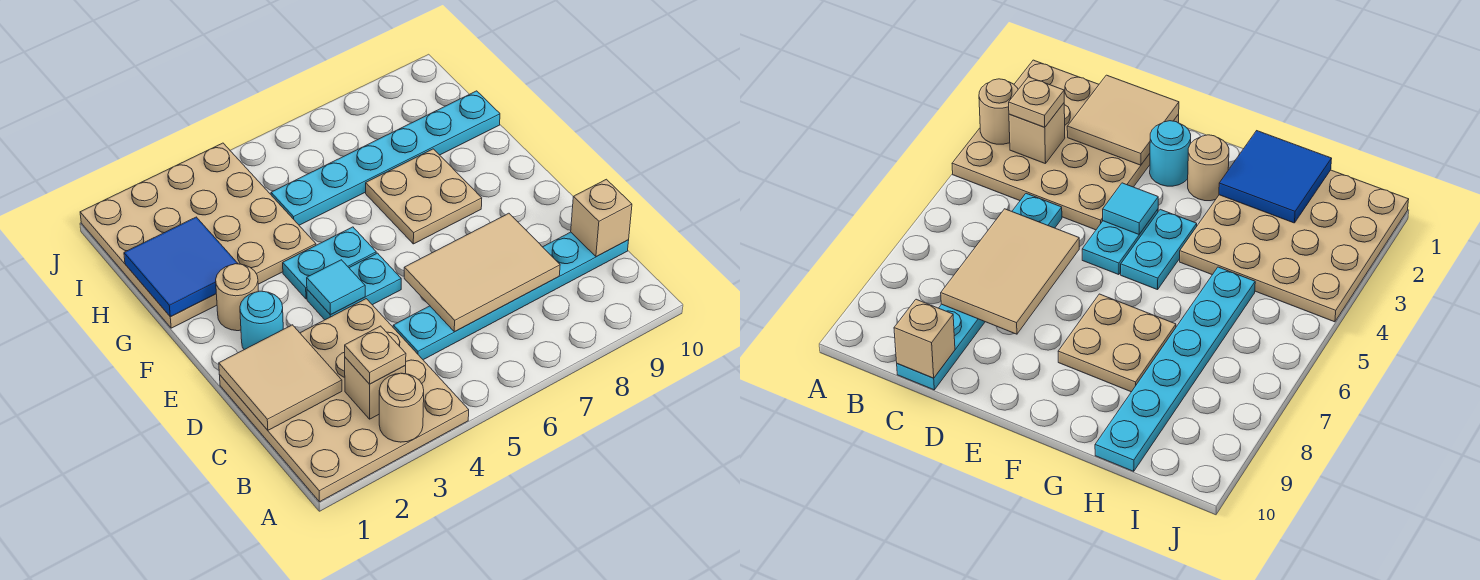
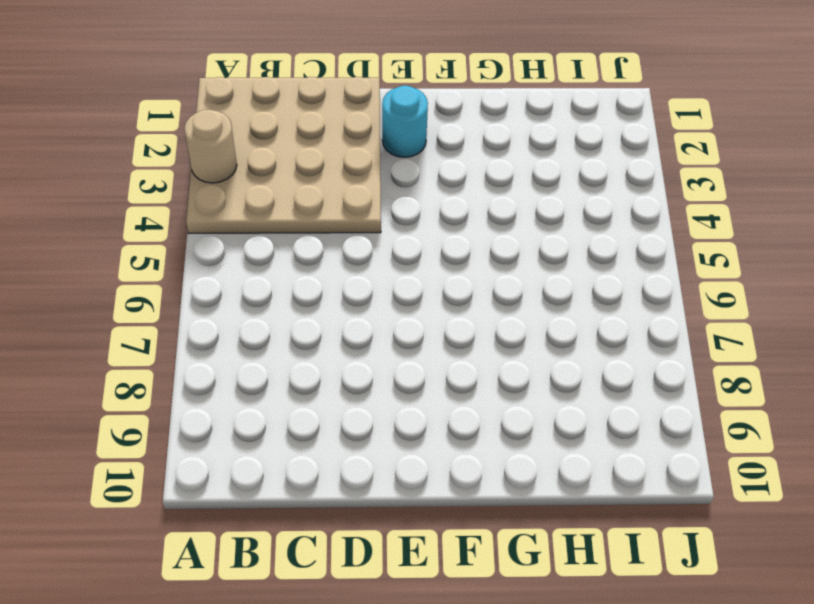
none -> cyan plate C5:C10 level 1
none -> cyan plate E4:E5 level 1
none -> tan round brick F2 level 1

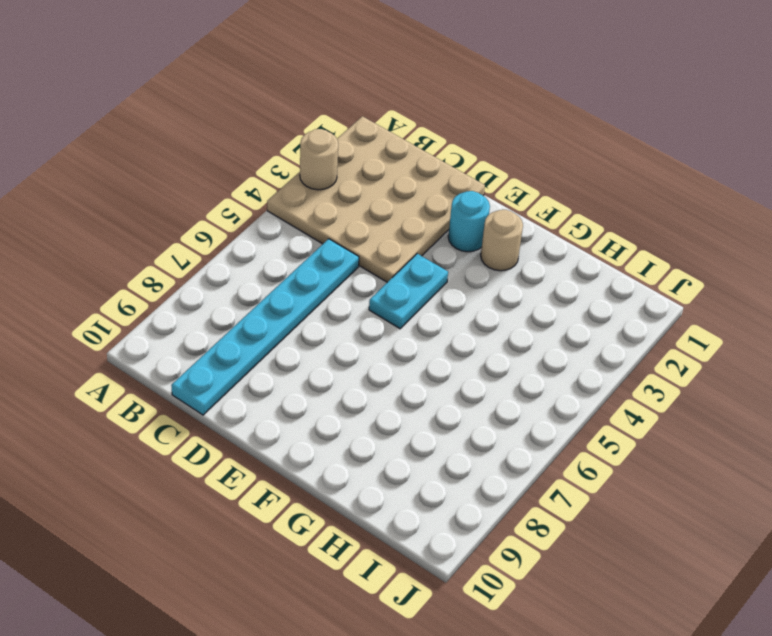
none -> cyan plate F4:F5 level 1
none -> tan plate F7:G8 level 1
none -> tan plate G1:J4 level 1

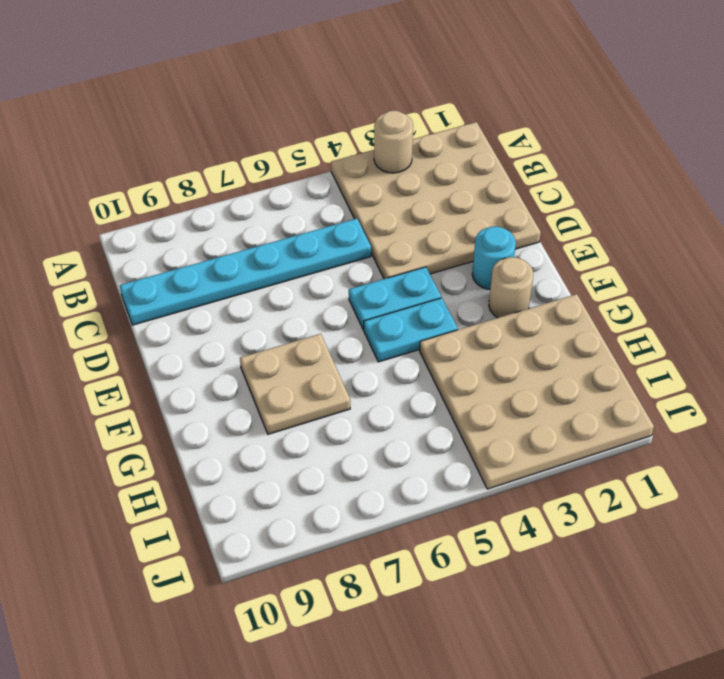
none -> cyan plate H5:H10 level 1
none -> tan brick B3 level 2
none -> tan tile C1:D2 level 2

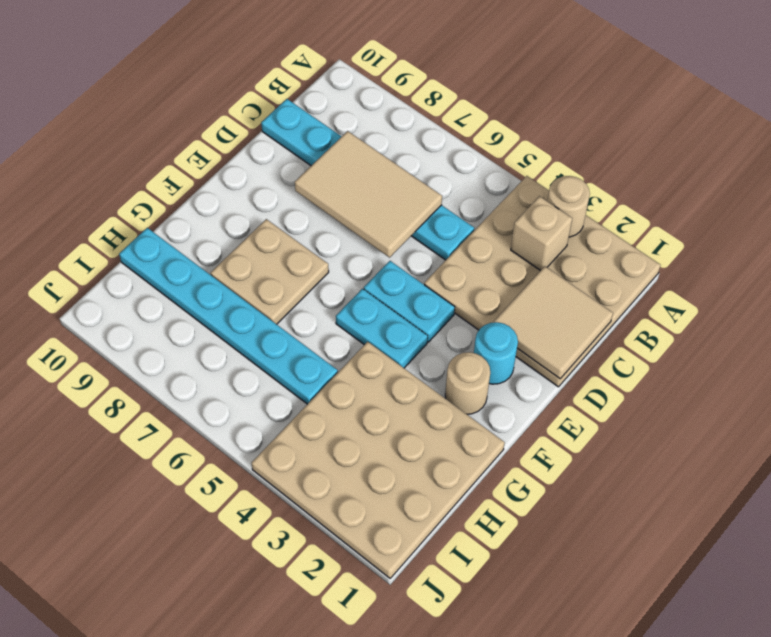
none -> tan brick C10 level 2
none -> cyan tile E4 level 2
none -> blue tile G1:H2 level 2

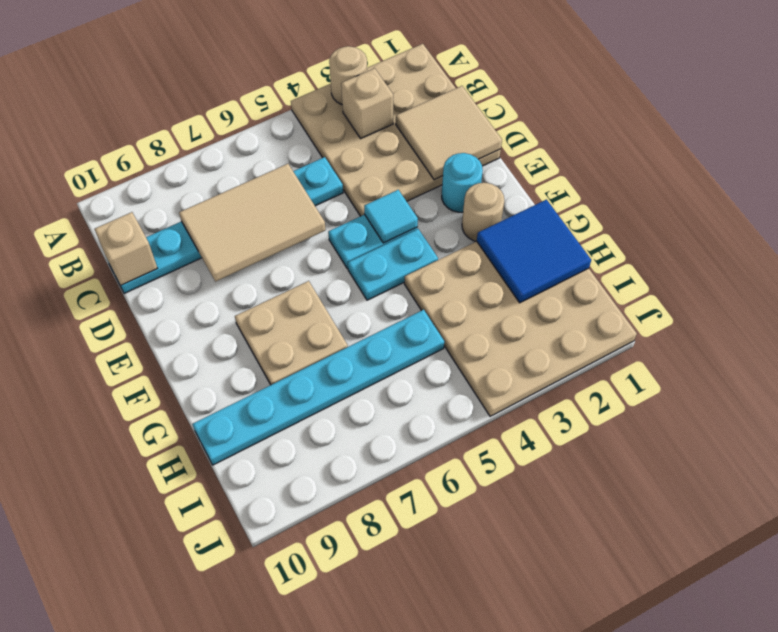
none -> tan plate B3 level 3

